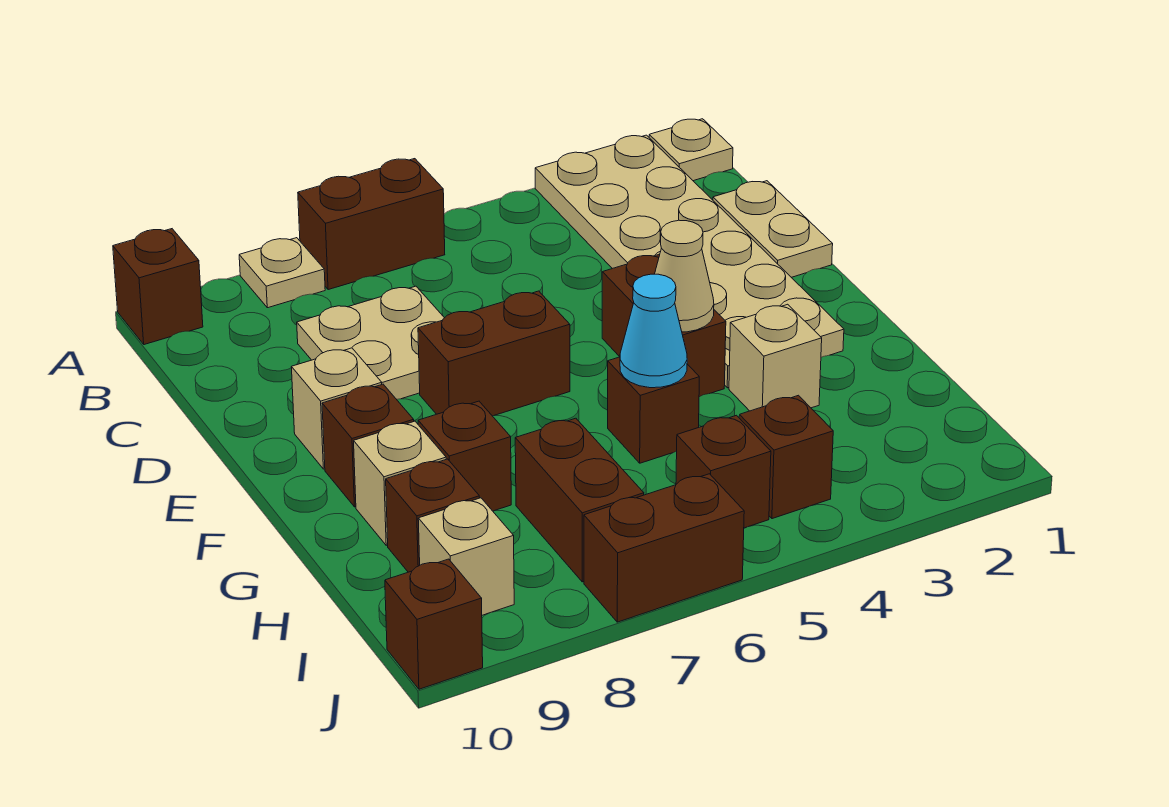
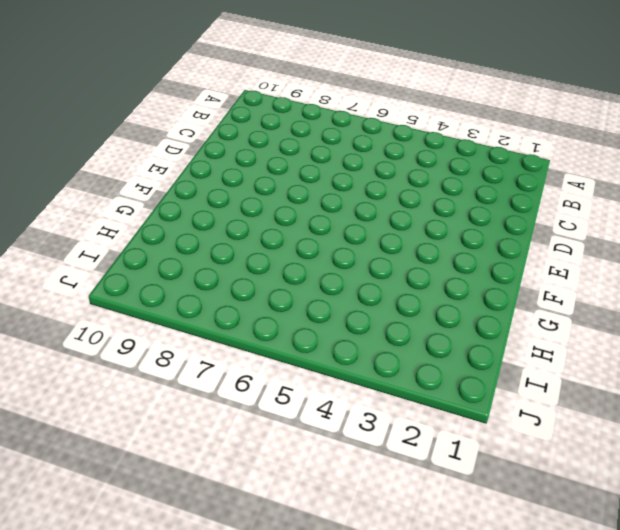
none -> tan plate A1 level 1
none -> tan plate A2:F3 level 1
none -> brown brick A6:A7 level 1

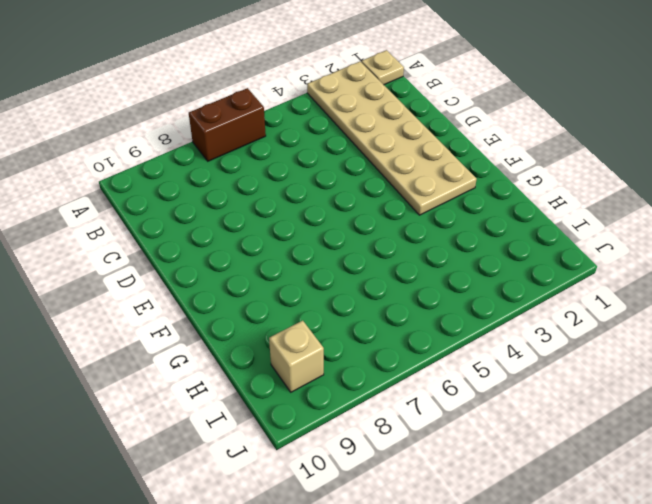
none -> tan plate A8 level 1
none -> brown brick A10 level 1
none -> tan plate C1:D1 level 1

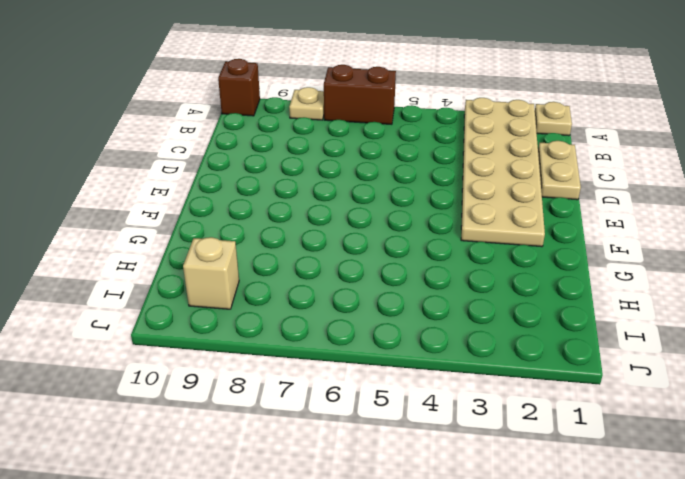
none -> tan plate C7:D8 level 1
none -> brown brick E4:F4 level 1
none -> brown brick E6:E7 level 1

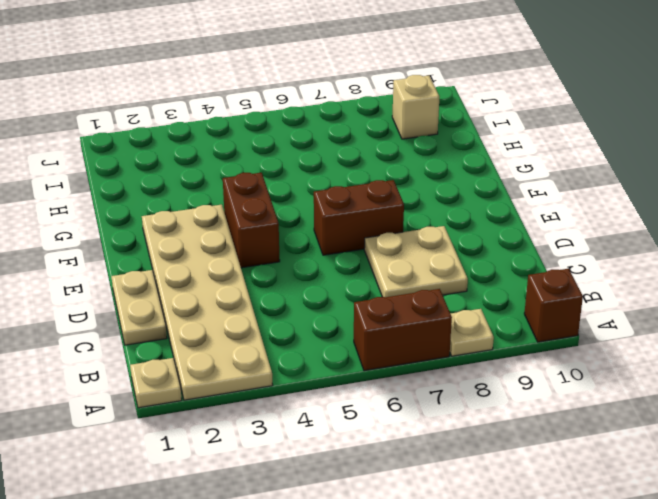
none -> tan brick E9 level 1
none -> brown brick F9 level 1
none -> tan brick G3 level 1

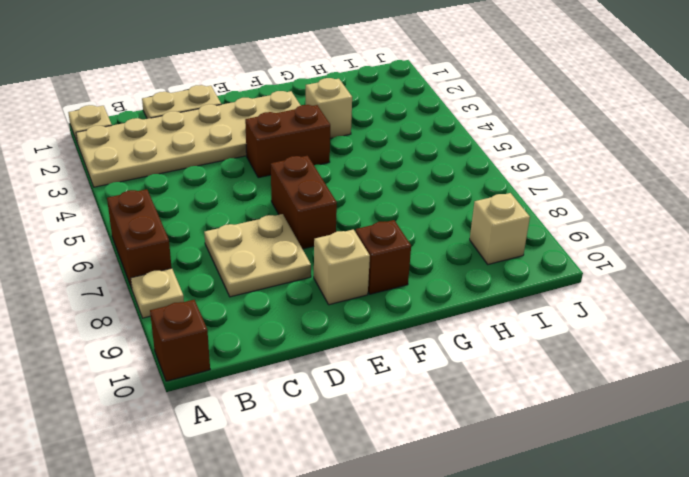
none -> brown brick G5 level 1
none -> brown brick G8 level 1
none -> tan brick G9 level 1

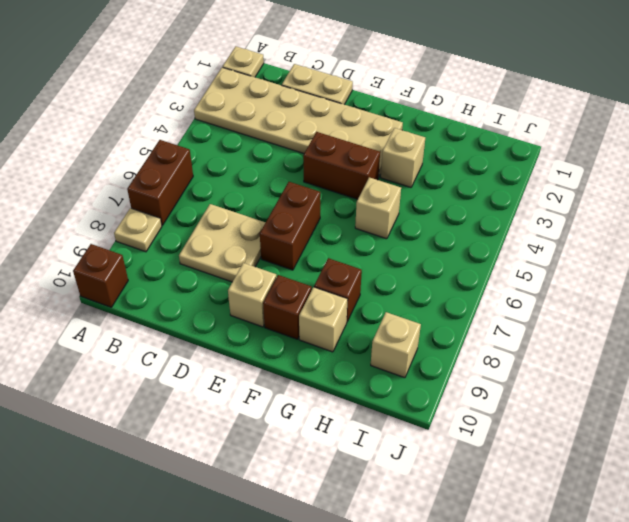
tan brick G5 level 1 -> brown brick G5 level 1
none -> brown brick H7:I7 level 1
none -> brown brick H9 level 1
none -> brown brick I4 level 1

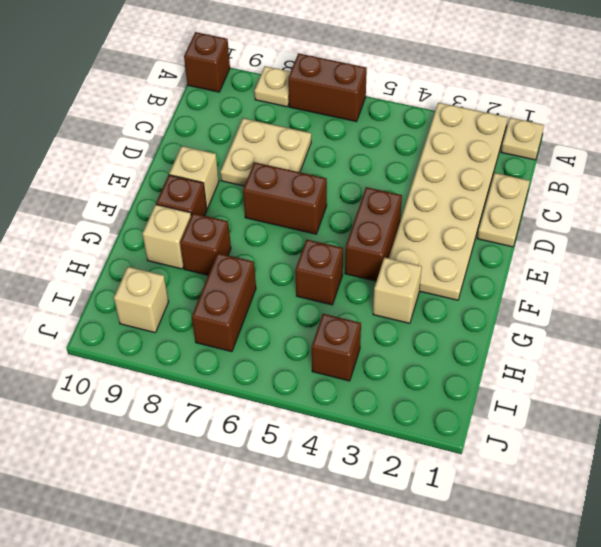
none -> brown brick H9 level 1
none -> brown brick I5 level 1
none -> brown brick J6:J7 level 1

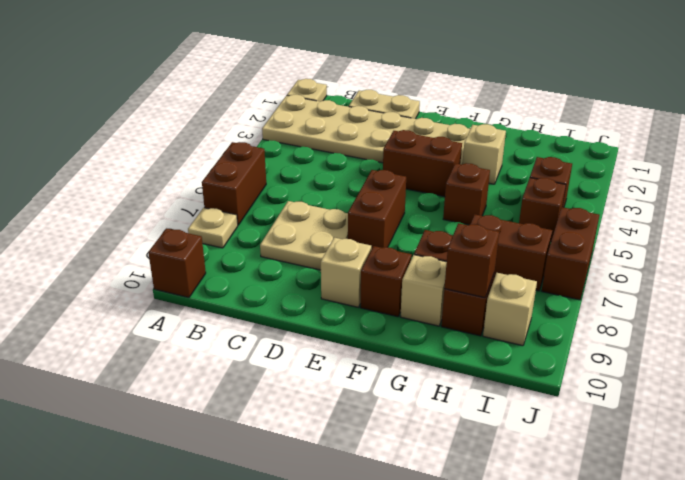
brown brick H9 level 2 -> brown brick J10 level 1
none -> tan cone F4 level 2
none -> cyan cone G5 level 2

